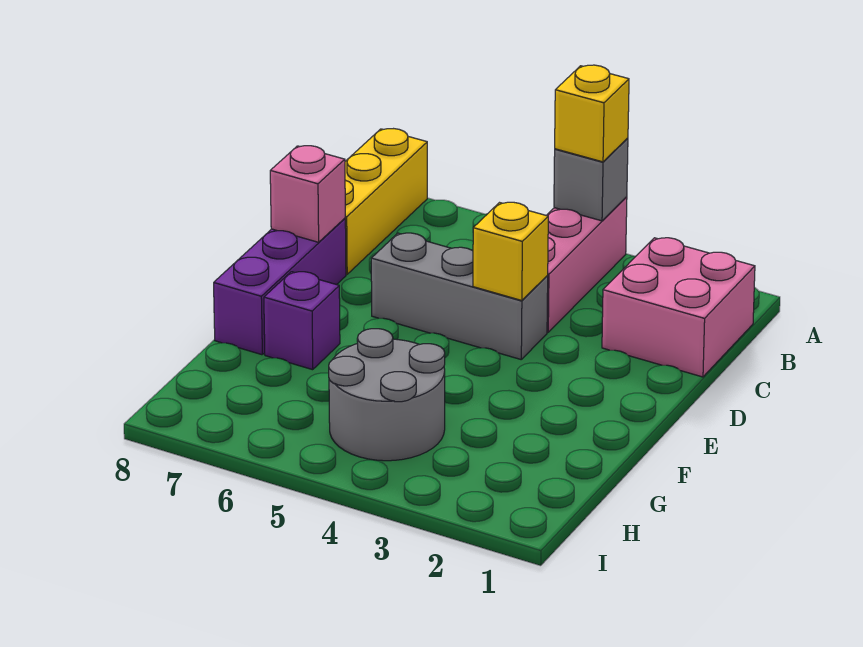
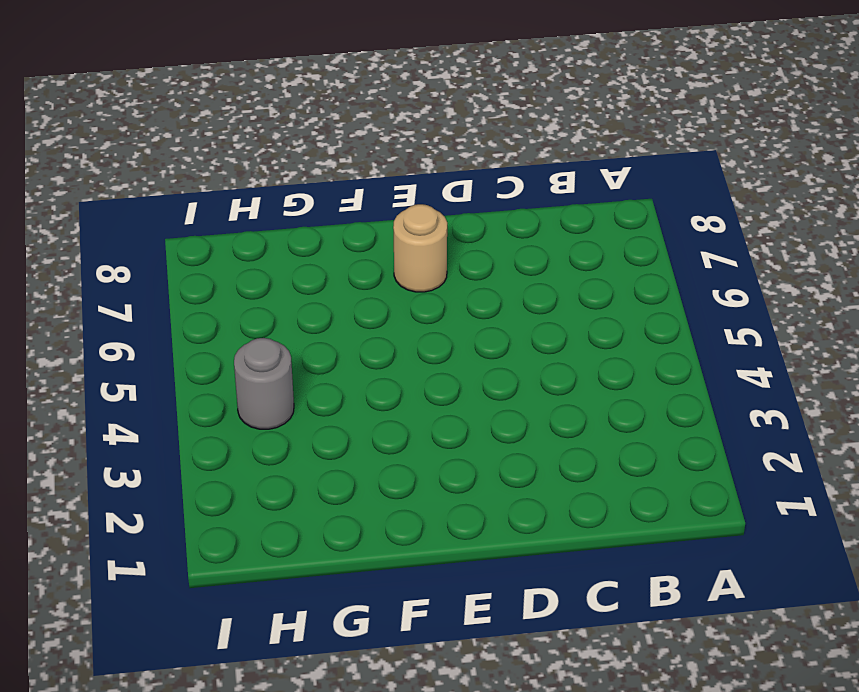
tan round brick E7 level 1 -> none
grey round brick H4 level 1 -> grey round brick G4:H5 level 1
none -> pink brick A4:C4 level 1
none -> yellow brick A8:C8 level 1

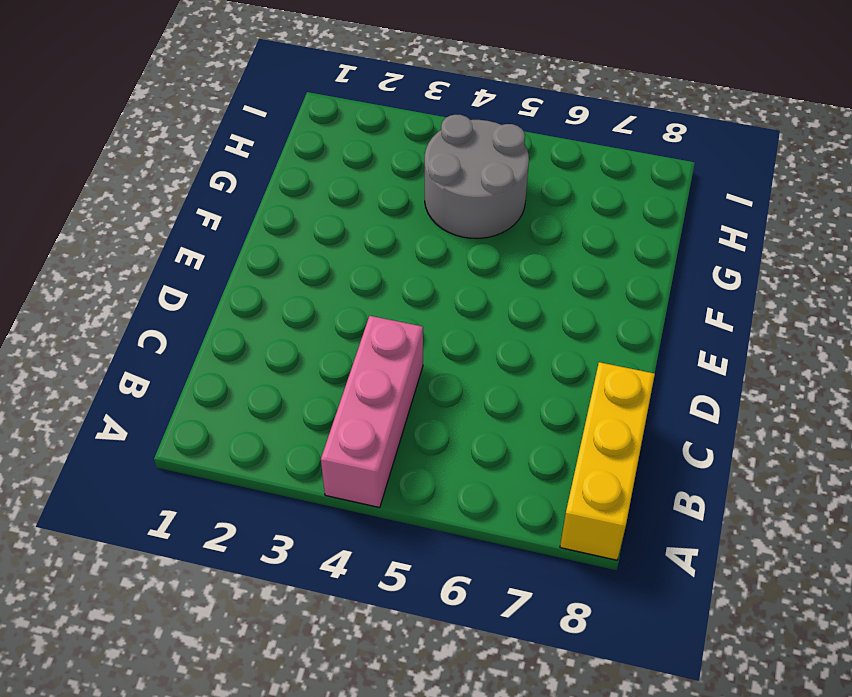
none -> pink brick B1:C2 level 1
none -> grey brick D4:D6 level 1

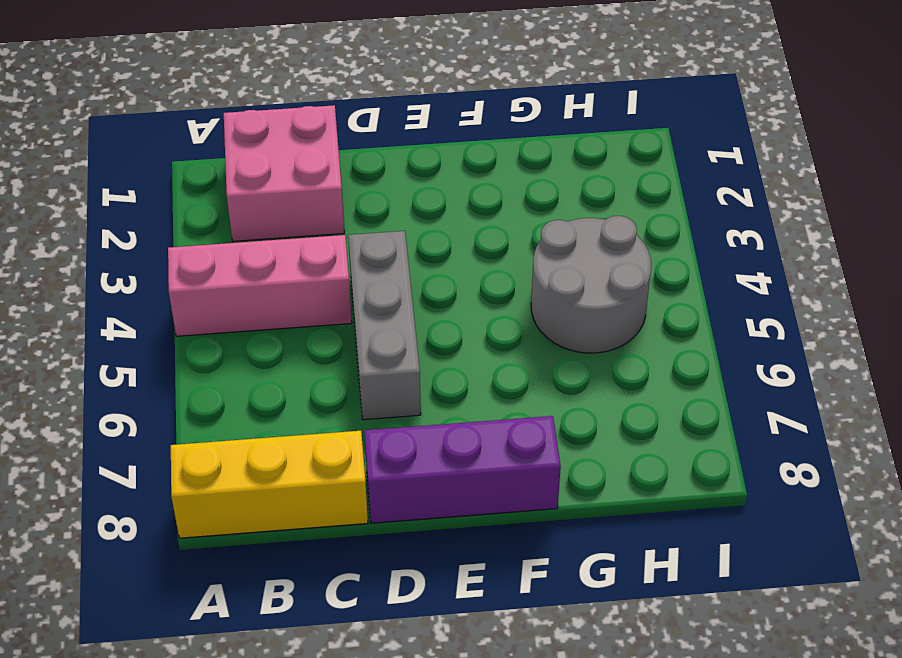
none -> purple brick F7 level 1
none -> grey brick A4 level 2

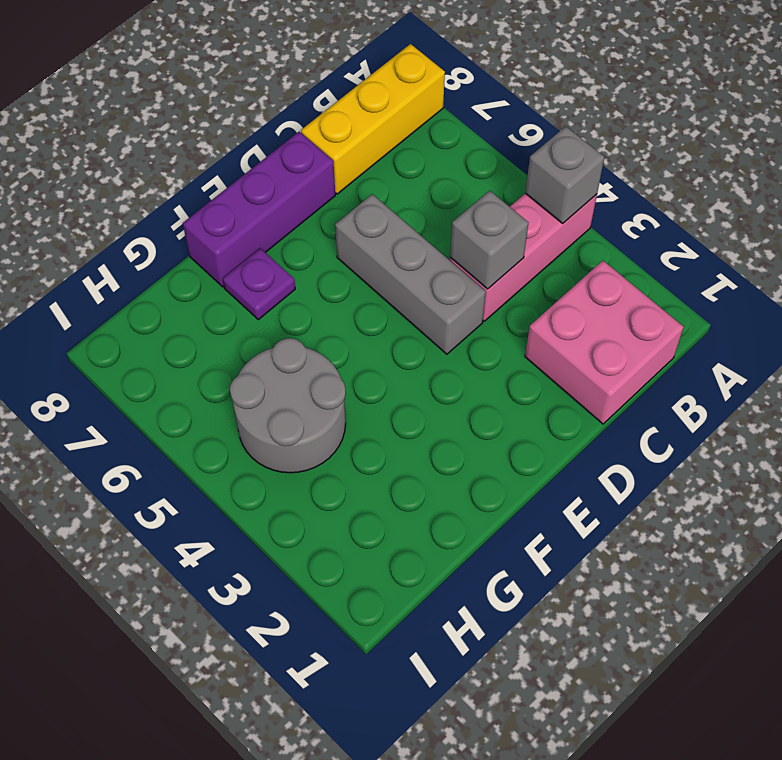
grey brick C4 level 2 -> none
purple plate F7 level 1 -> purple brick F7 level 1
none -> yellow brick D4 level 2
none -> pink brick D8 level 2

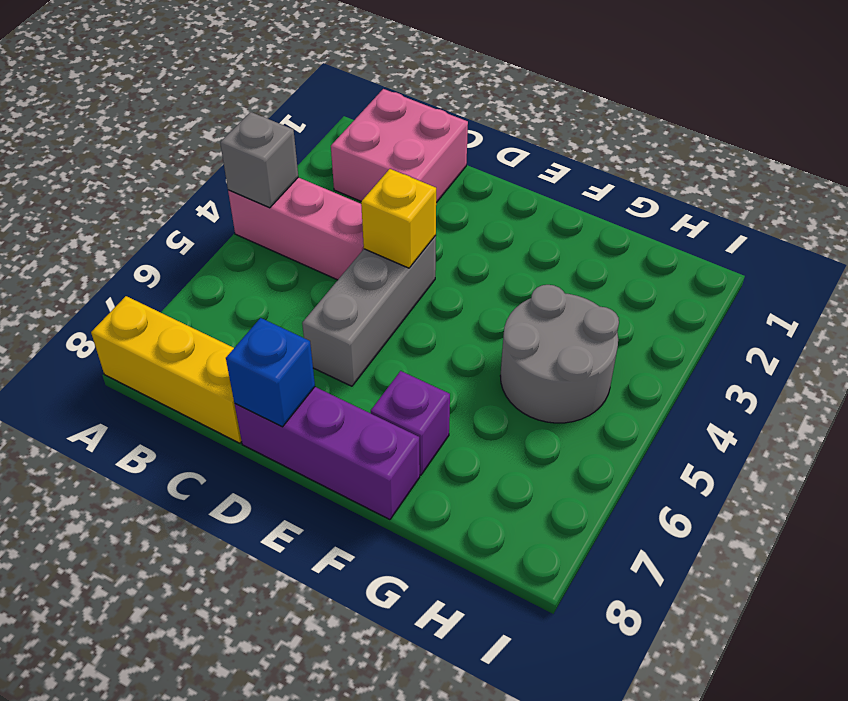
blue brick D8 level 2 -> pink brick D8 level 2
none -> yellow brick A4 level 3

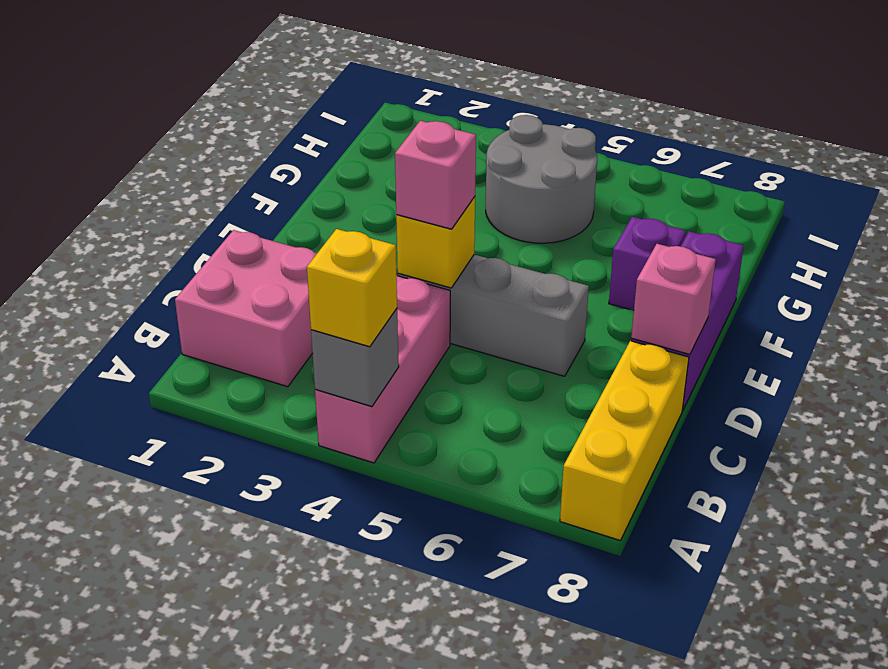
pink brick D4 level 3 -> none

